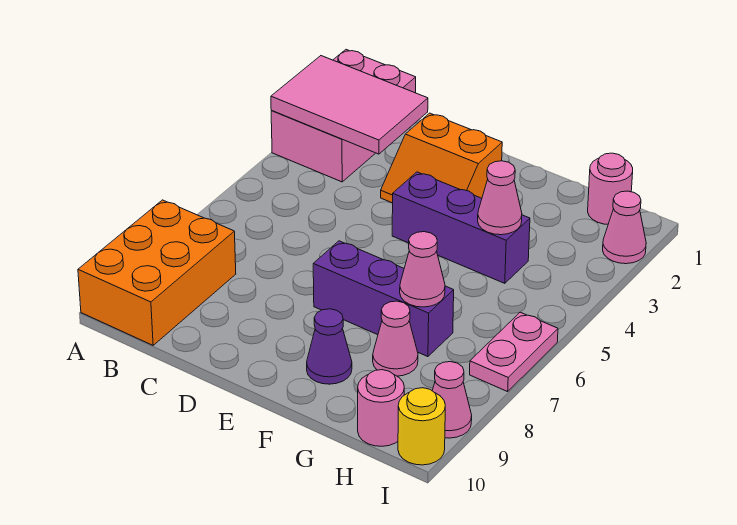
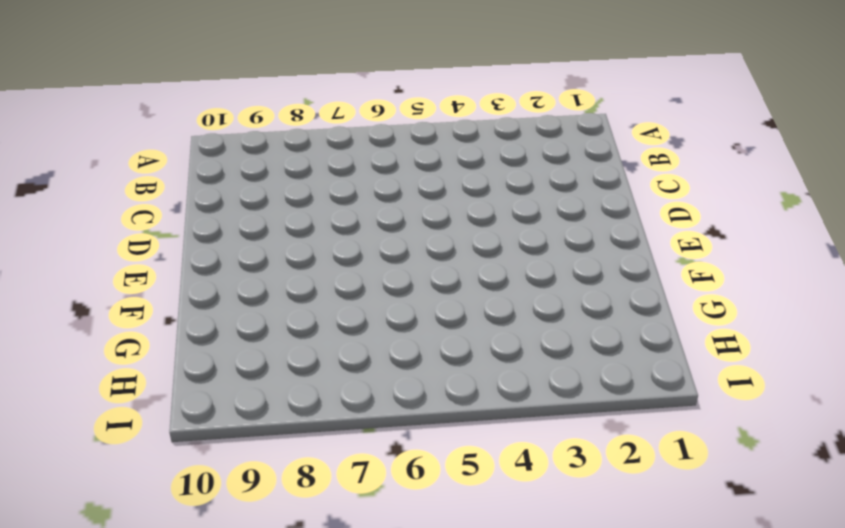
none -> pink brick A1:B3 level 1
none -> orange brick A8:B10 level 1
none -> orange slope D2:E3 level 1 top 2

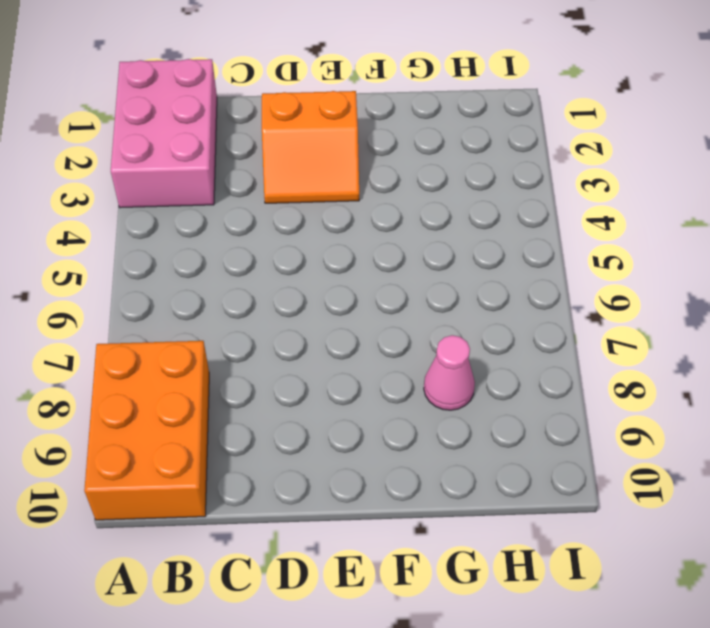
none -> purple brick E4:G4 level 1
none -> purple brick E7:G7 level 1
none -> purple cone F9 level 1

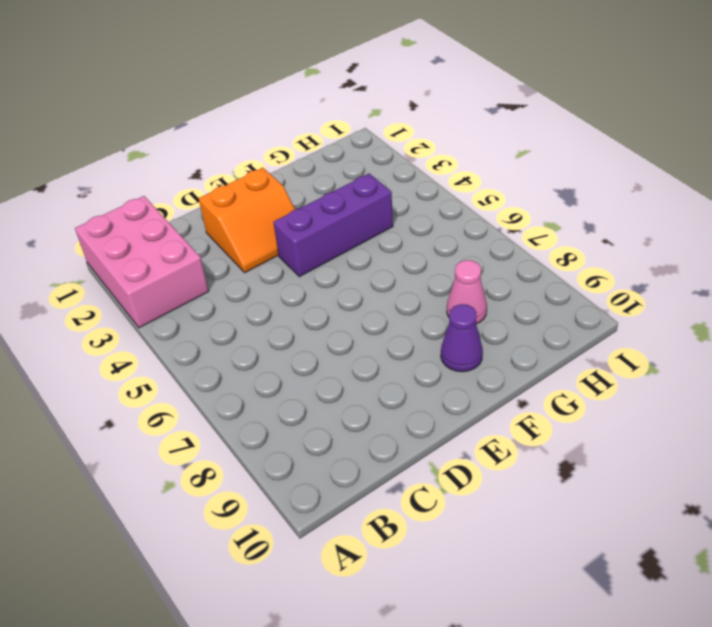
none -> orange brick A8:B10 level 1
none -> purple brick E7:G7 level 1
none -> pink round brick H1 level 1

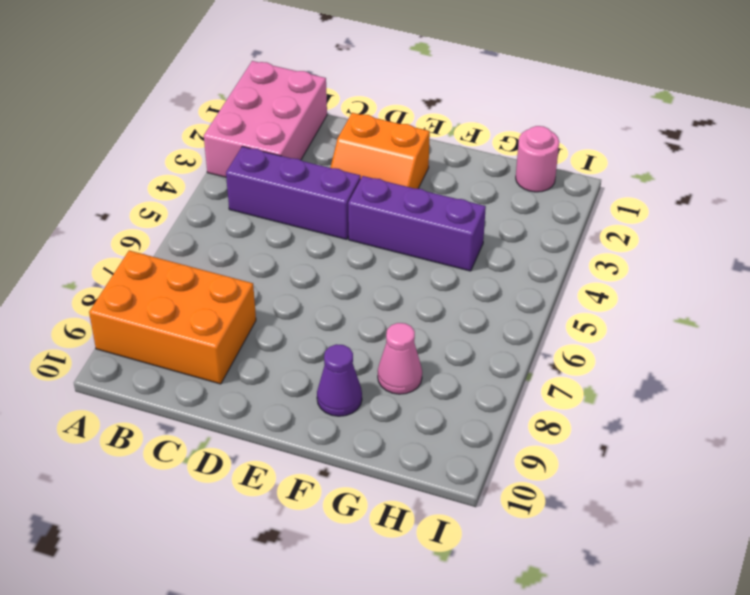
orange brick A8:C9 level 1 -> orange brick A8:B10 level 1
purple brick B4:D4 level 1 -> purple brick E7:G7 level 1
none -> pink round brick H10 level 1
none -> pink cone I2 level 1
none -> pink plate I6:I7 level 1

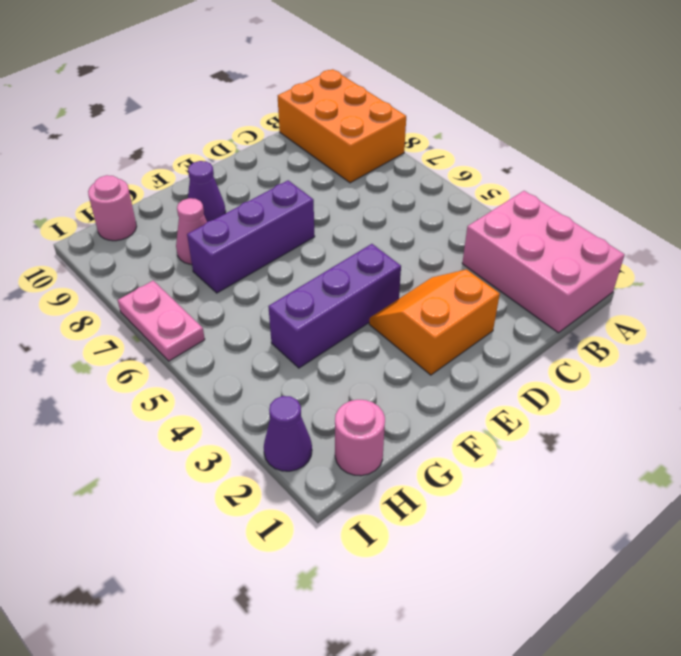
purple cone I2 level 1 -> pink cone I2 level 1
none -> pink cone I9 level 1
none -> yellow round brick I10 level 1
none -> pink tile A2:C3 level 2

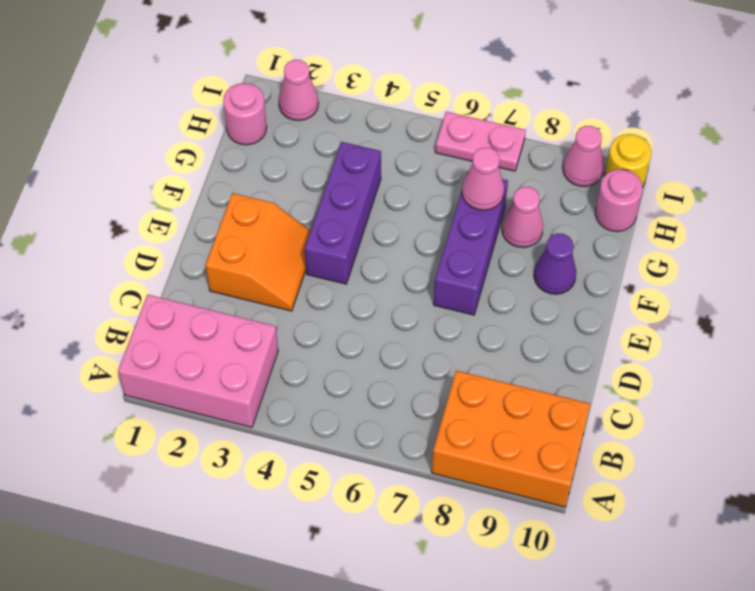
none -> pink tile A2:C3 level 2
none -> pink cone G4 level 2

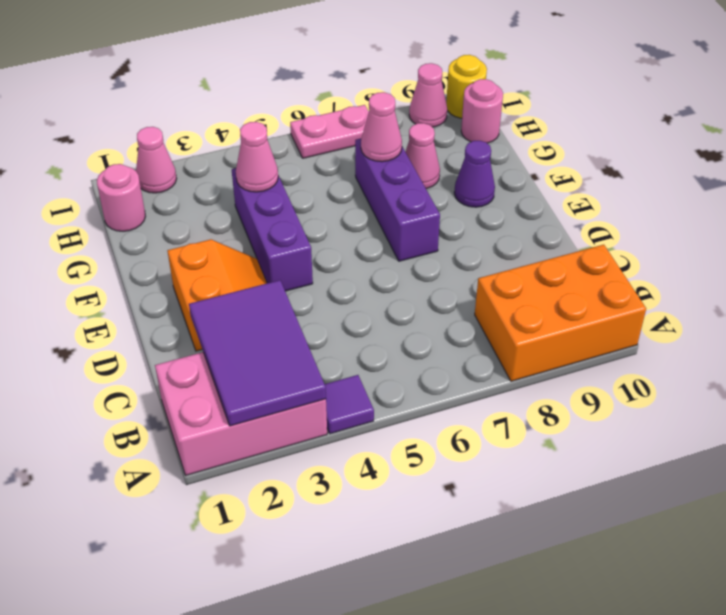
purple tile A2:C3 level 2 -> pink tile A2:C3 level 2
purple tile A4 level 1 -> none

